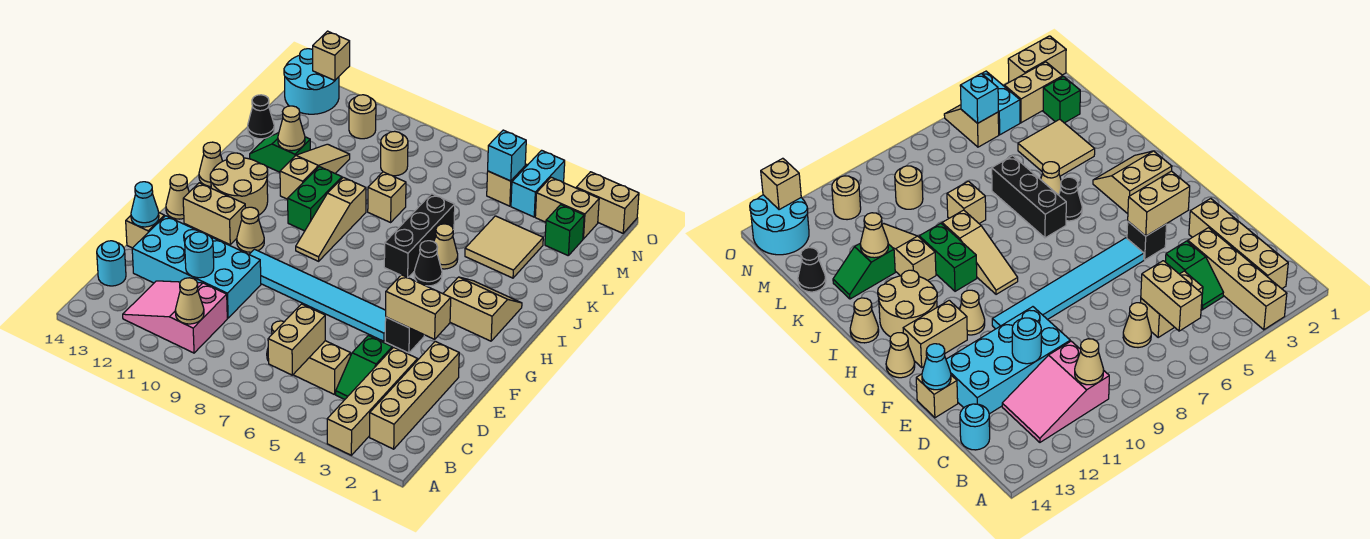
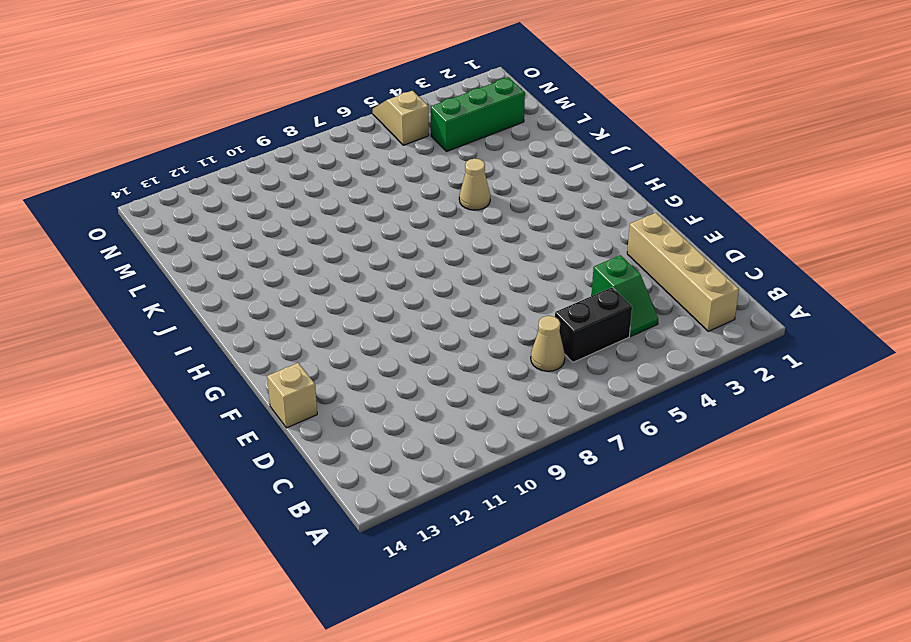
black brick C5:C6 level 1 -> tan brick C5:C6 level 1
green brick M2:M4 level 1 -> green brick M2 level 1
none -> tan brick A3:D3 level 1
none -> pink slope B10:C12 level 1 top 10
none -> cyan round brick C14 level 1
none -> cyan brick D10:E13 level 1

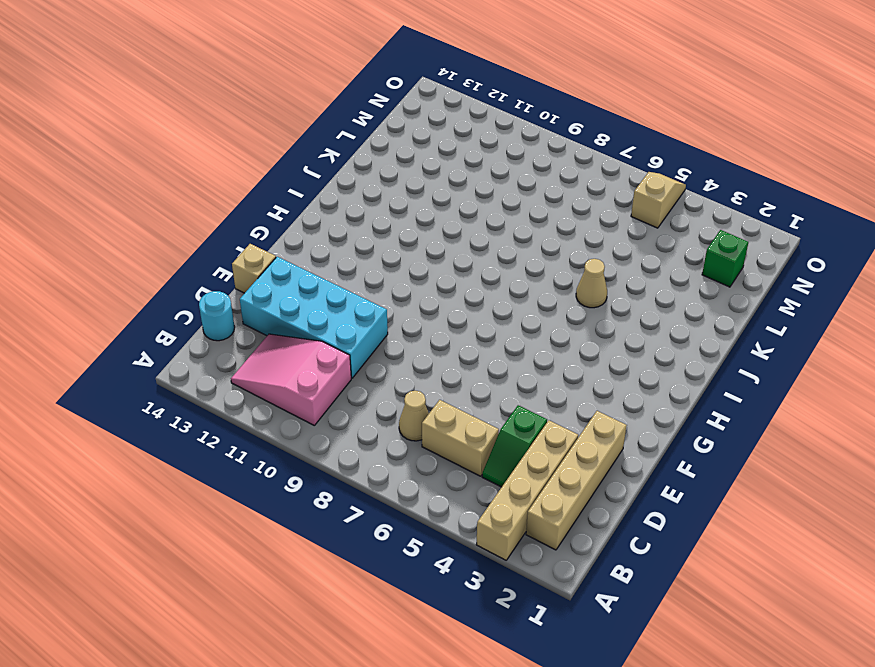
none -> black brick F4 level 1
none -> cyan tile F5:F10 level 1
none -> tan cone G11 level 1
none -> tan brick G12:G13 level 1

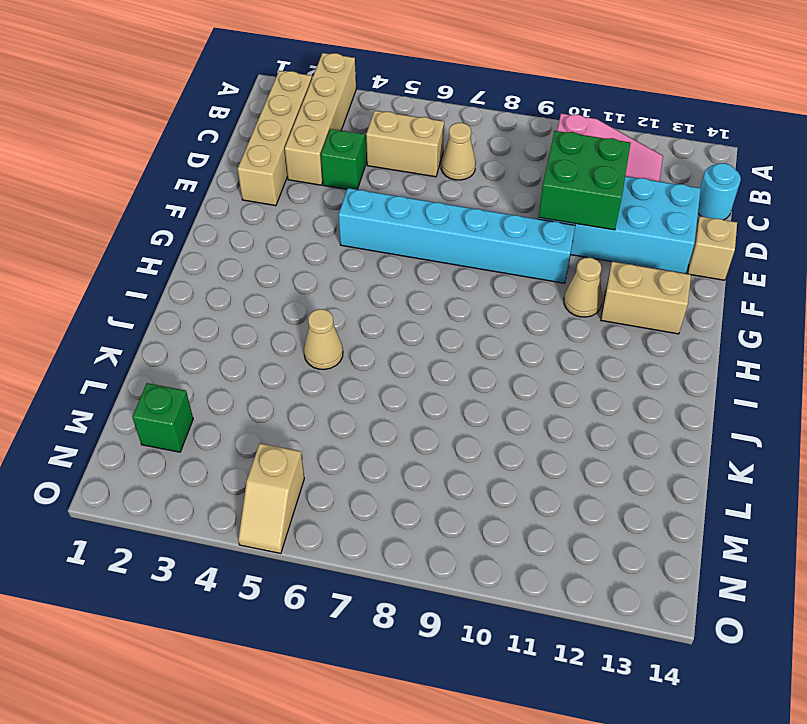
green brick D10:E11 level 2 -> cyan round brick D11 level 2
cyan brick F5:F10 level 1 -> cyan tile F5:F10 level 1
none -> black brick F4 level 1
none -> tan cone G14 level 1
none -> tan slope H2:I3 level 1 top H
none -> tan slope H9:J9 level 1 top J

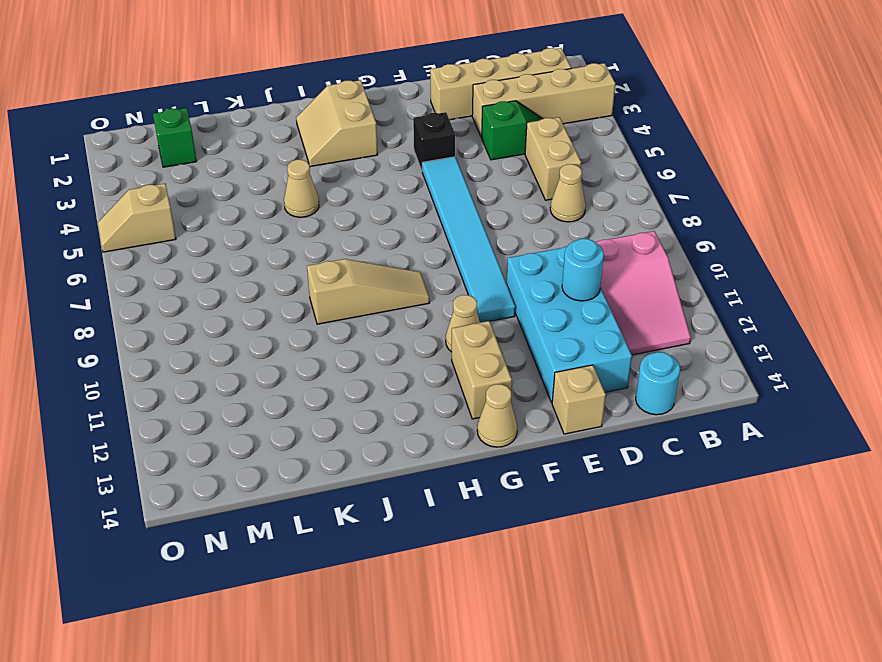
none -> tan round brick H12:I13 level 1
none -> black cone I5 level 1
none -> black brick I6:K6 level 1
none -> green brick I10:J10 level 1

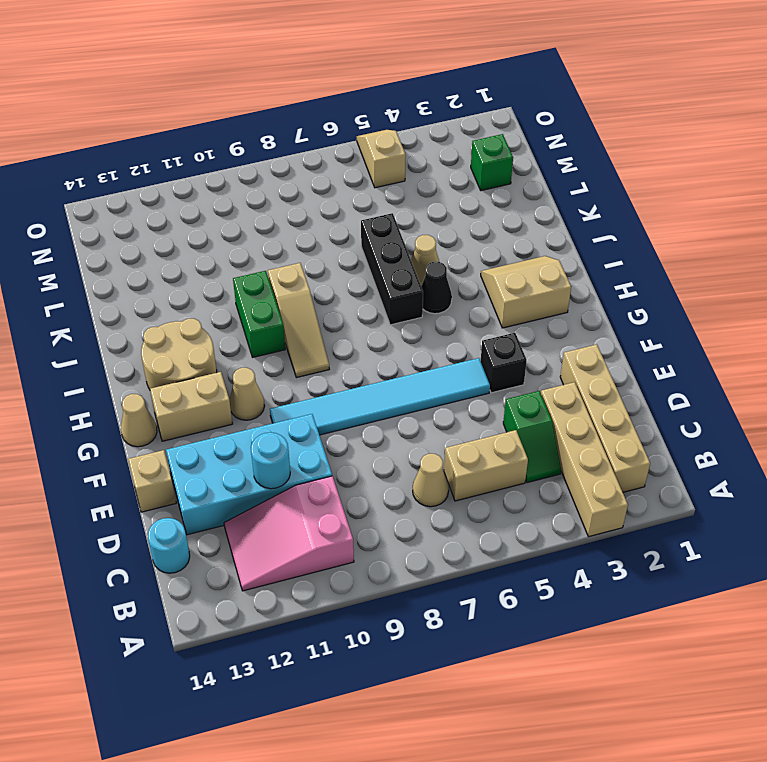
none -> tan cone I14 level 1
none -> tan slope J11:L11 level 1 top J
none -> tan tile K3:L4 level 1
none -> tan brick K8 level 1

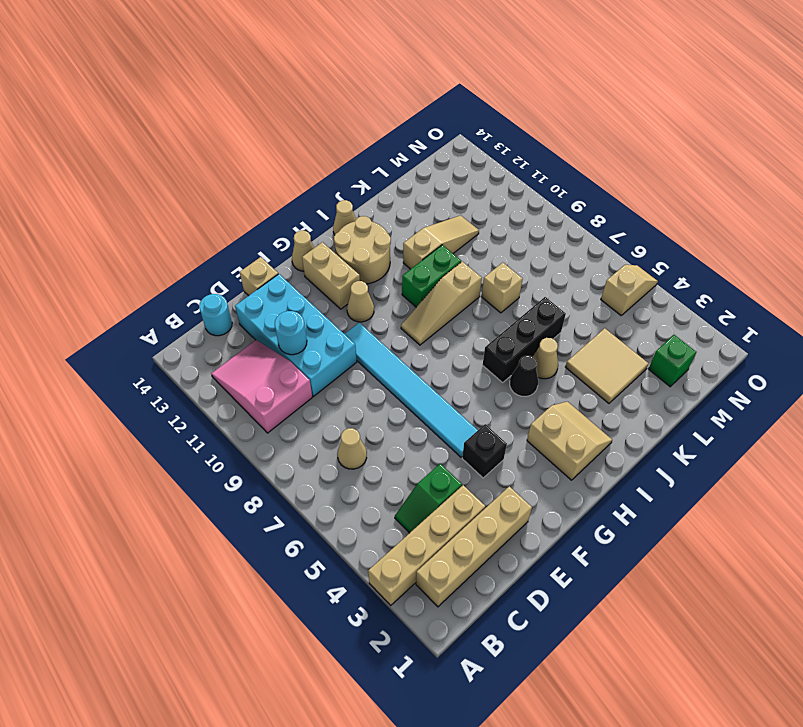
none -> tan brick C5:C6 level 1
none -> green slope K12:K13 level 1 top 12
none -> black cone L14 level 1
none -> tan round brick M9 level 1

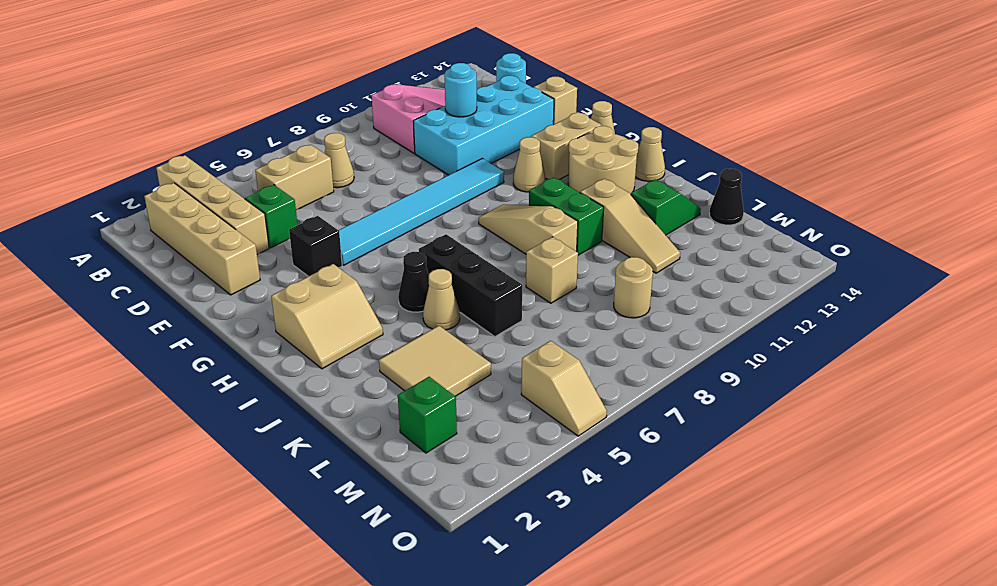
none -> tan brick N2:N3 level 1
none -> cyan brick N4:O4 level 1
none -> tan round brick N11 level 1
none -> cyan round brick N13:O14 level 1

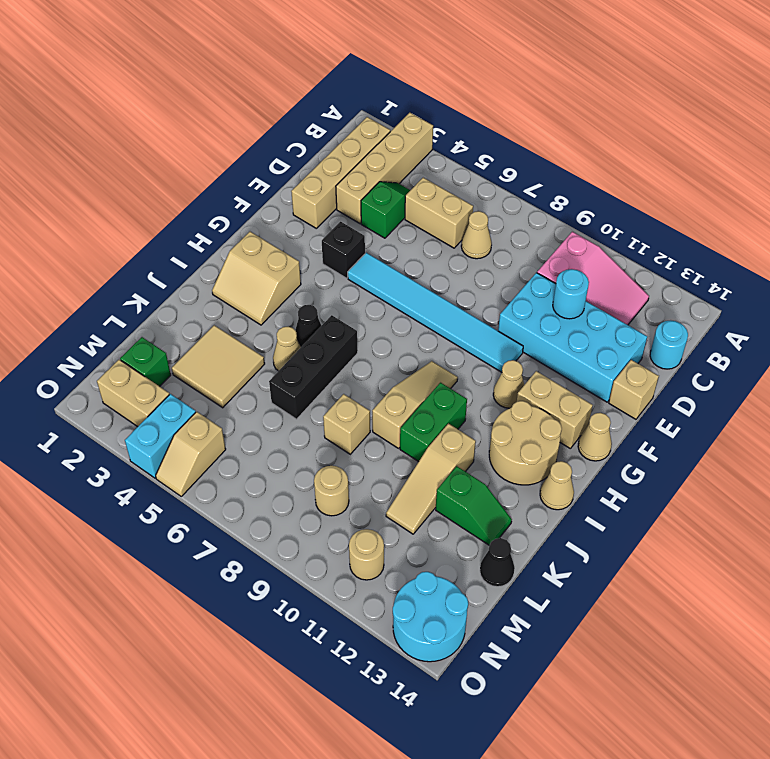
none -> tan brick O1:O2 level 1
none -> tan brick B6:C6 level 2
none -> tan cone B10 level 2
none -> cyan cone E14 level 2

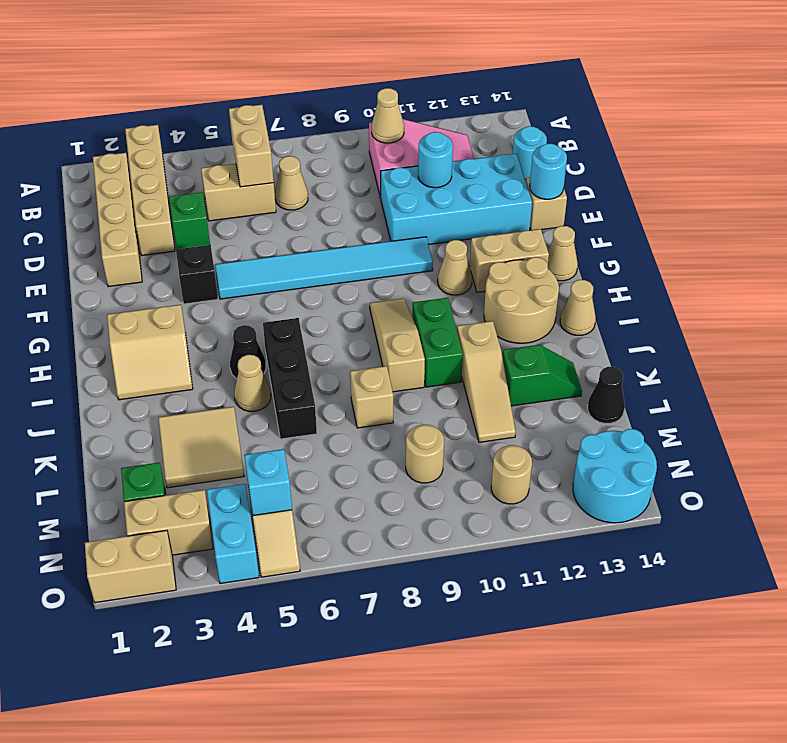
cyan round brick E14 level 2 -> cyan cone E14 level 2
none -> tan brick F3:F4 level 2
none -> tan cone K12 level 2
none -> tan brick O13 level 2

